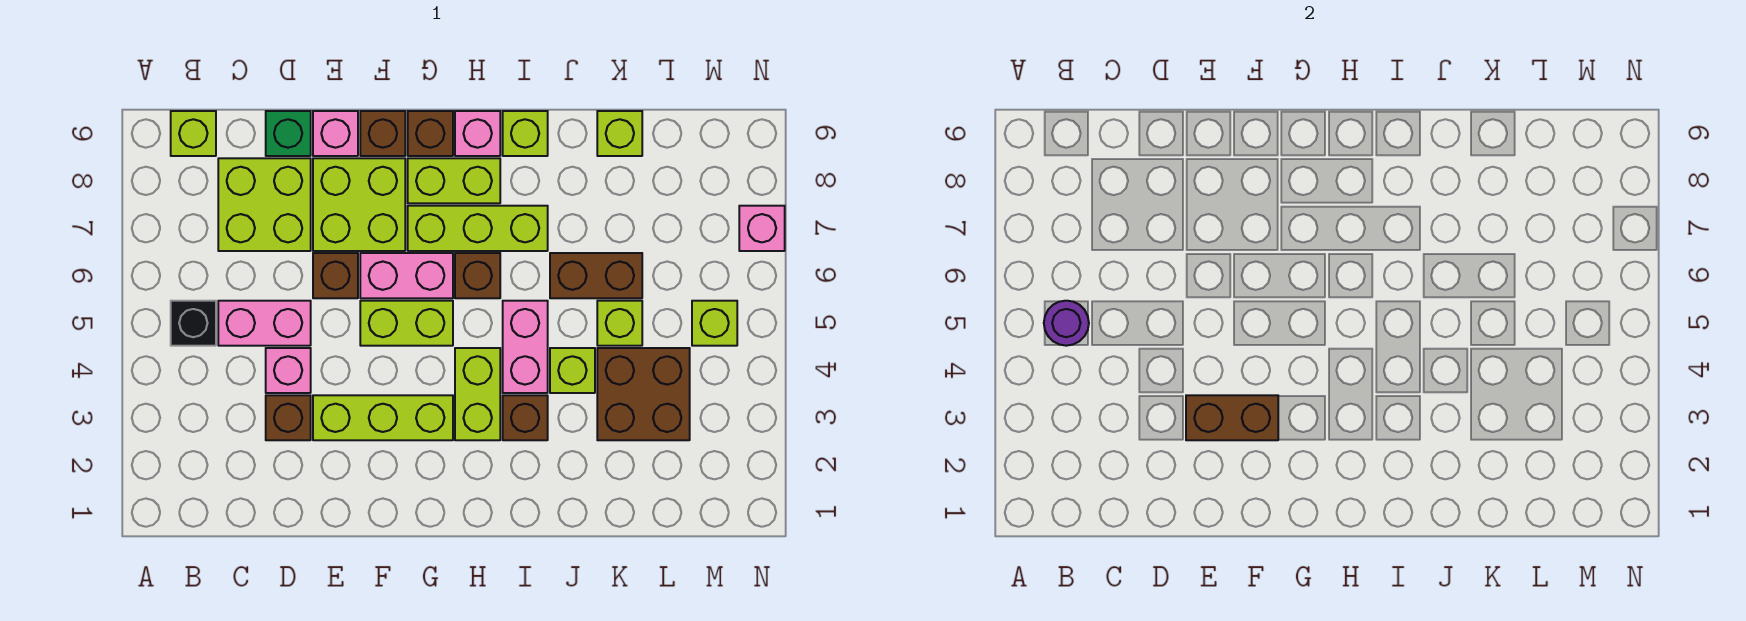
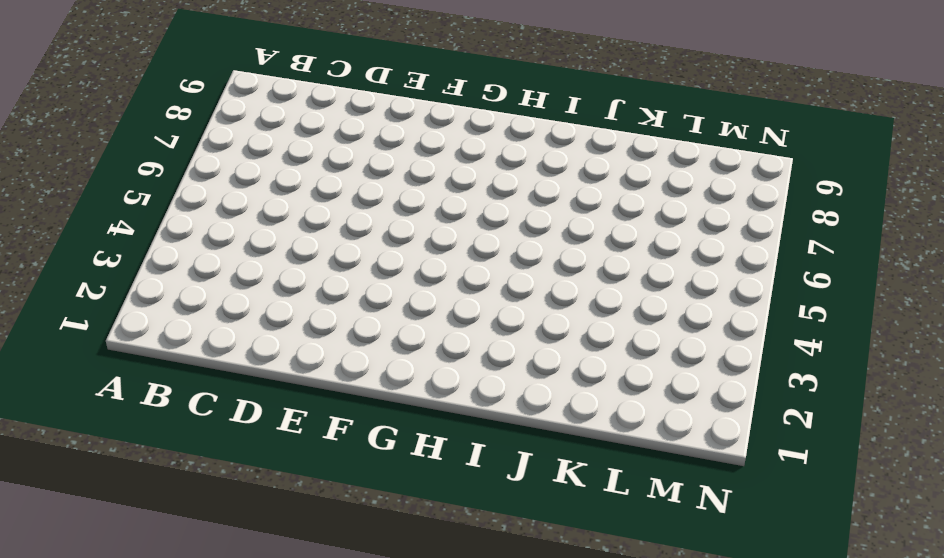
none -> black brick B5 level 1
none -> lime brick B9 level 1
none -> pink brick C5:D5 level 1
none -> lime brick C7:D8 level 1

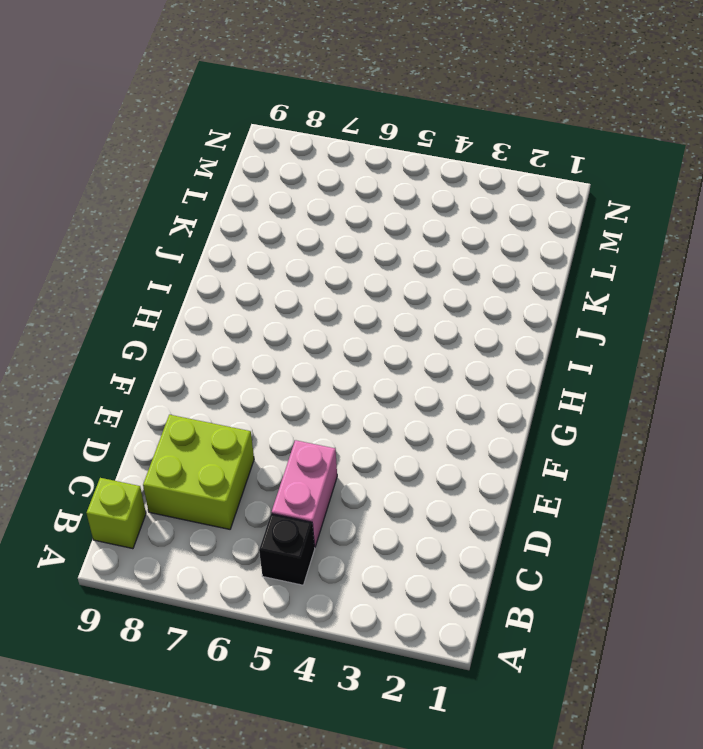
none -> brown brick D3 level 1
none -> pink brick D4 level 1
none -> green brick D9 level 1
none -> lime brick E3:G3 level 1

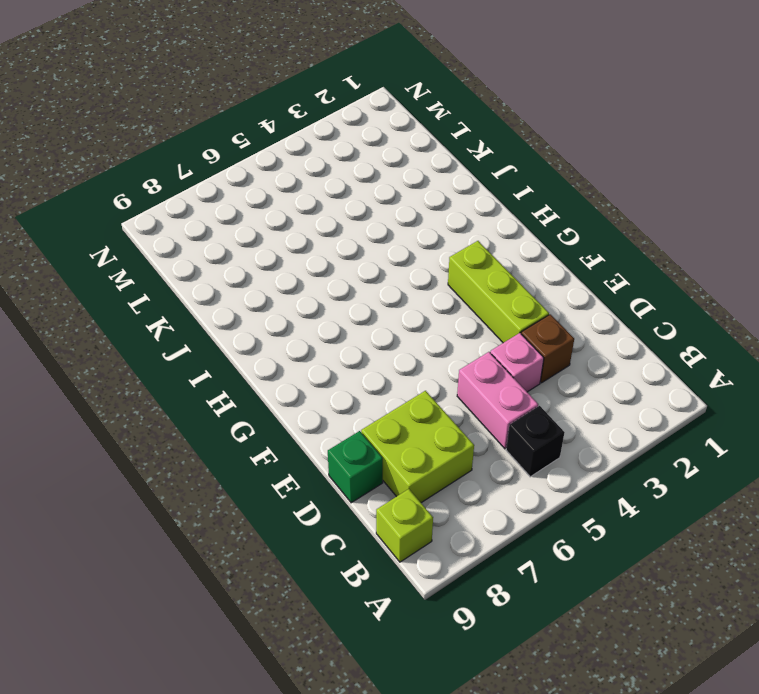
none -> brown brick E6 level 1
none -> lime brick E7:F8 level 1
none -> pink brick E9 level 1
none -> lime brick F5:G5 level 1

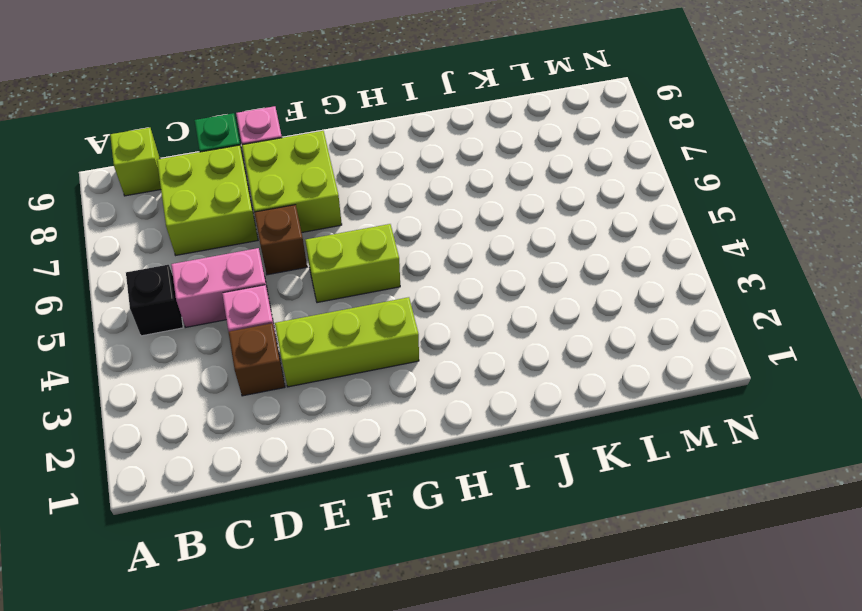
none -> pink brick F6:G6 level 1
none -> brown brick F9 level 1
none -> lime brick G7:I7 level 1
none -> lime brick G8:H8 level 1

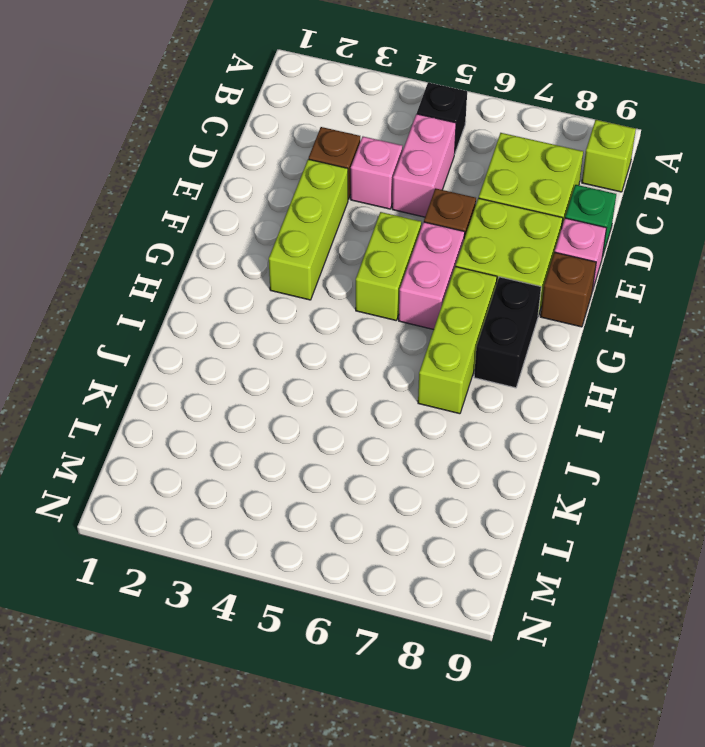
black brick G8:H8 level 1 -> lime brick G8:H8 level 1
none -> brown brick G9 level 1
none -> lime brick H3:H4 level 1
none -> brown brick H6 level 1
none -> pink brick H9 level 1

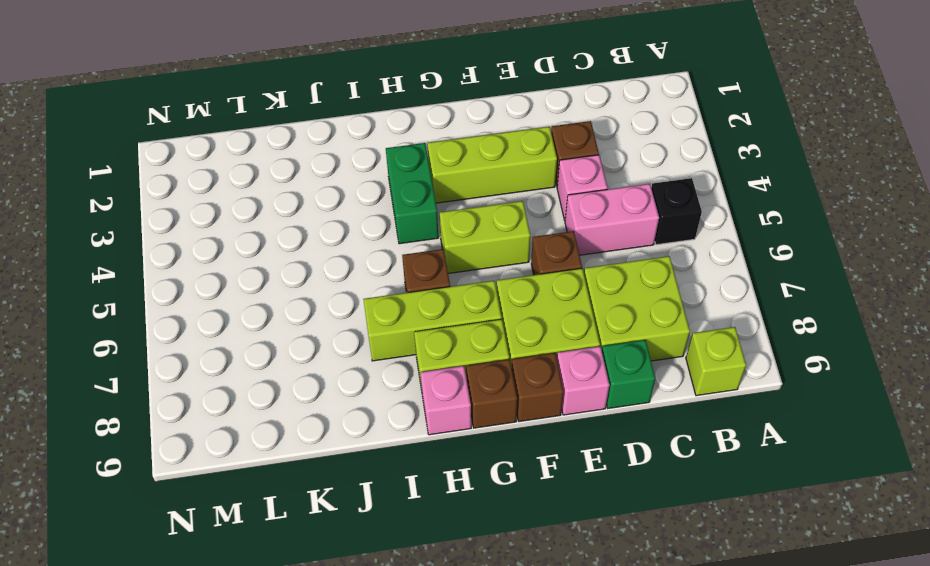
green brick H3:H4 level 1 -> lime brick H3:H4 level 1
none -> pink brick F6:G6 level 1
none -> brown brick I3 level 1
none -> pink brick I4:I5 level 1
none -> lime brick I9 level 1

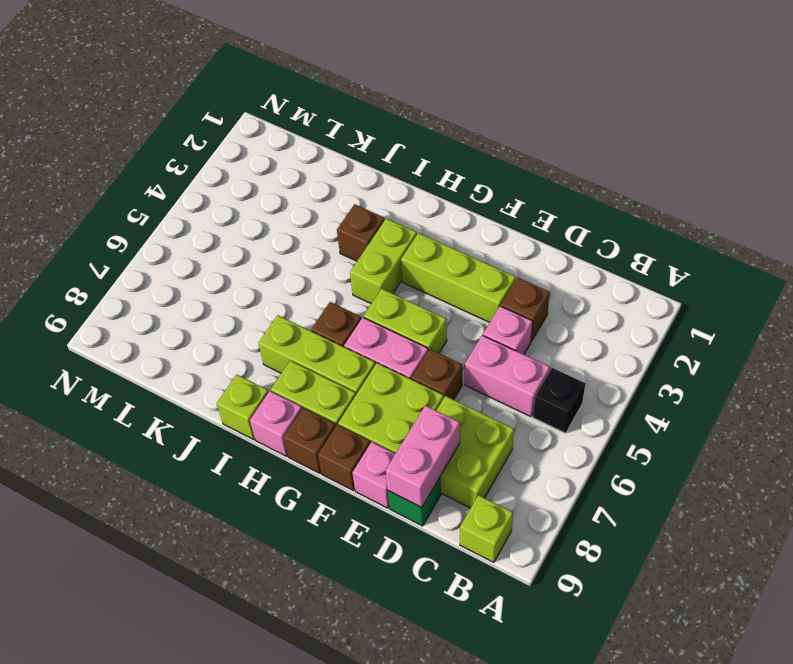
pink brick D8:D9 level 2 -> pink brick I4:I5 level 1
none -> lime brick J4 level 1
none -> brown brick J6:K6 level 1
none -> brown brick K3:L4 level 1
none -> lime brick K5 level 1

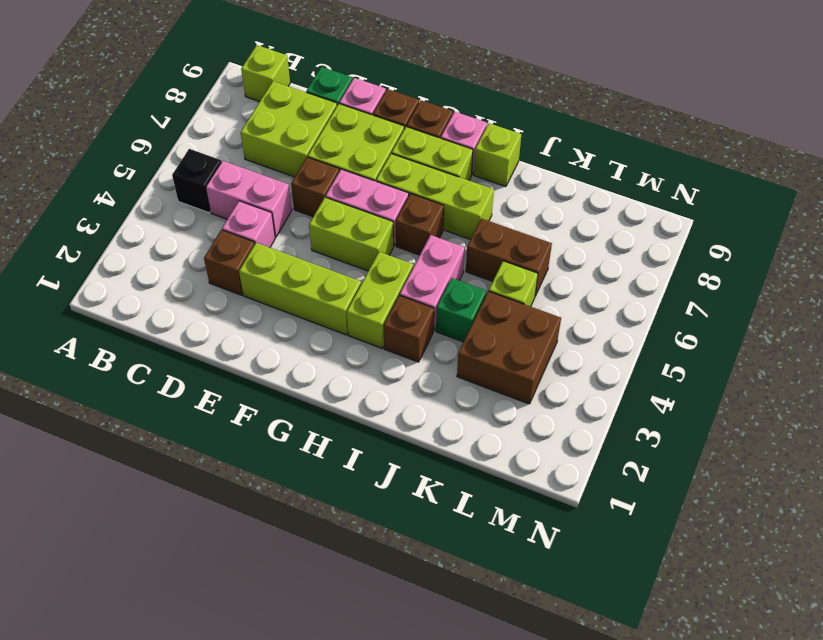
green brick J4 level 1 -> lime brick J4 level 1
none -> lime brick K9 level 1
none -> lime brick M5 level 1
none -> pink brick N7 level 1
none -> purple round brick B5 level 2

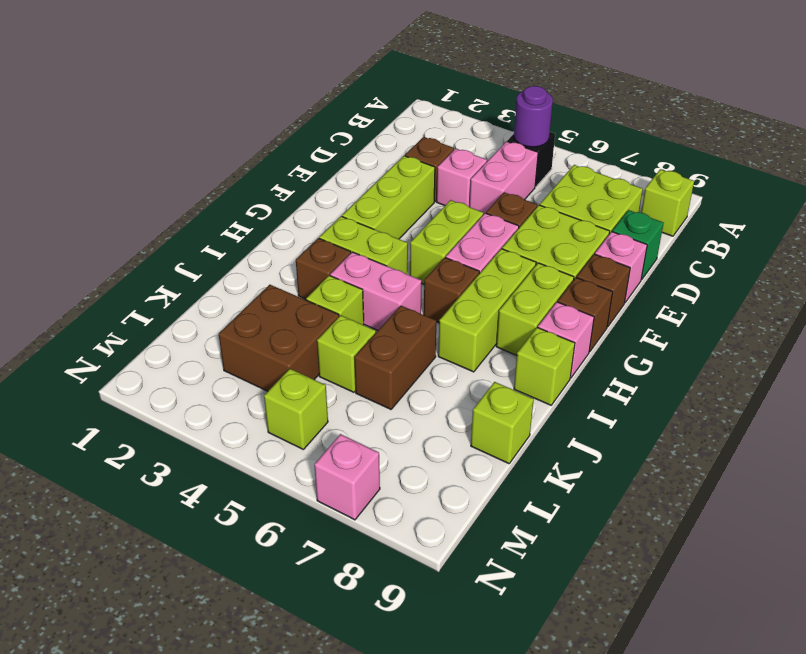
none -> brown brick E3:F3 level 2

